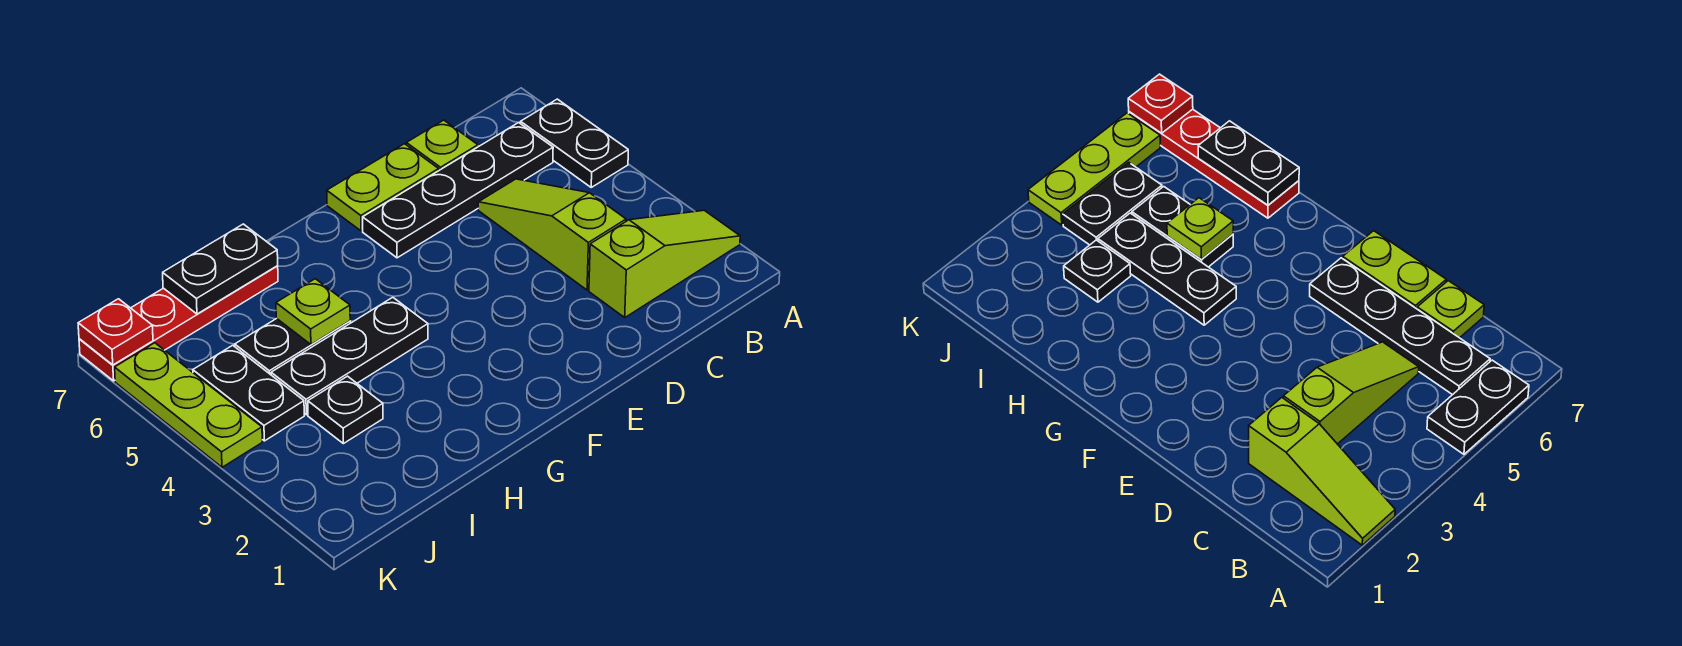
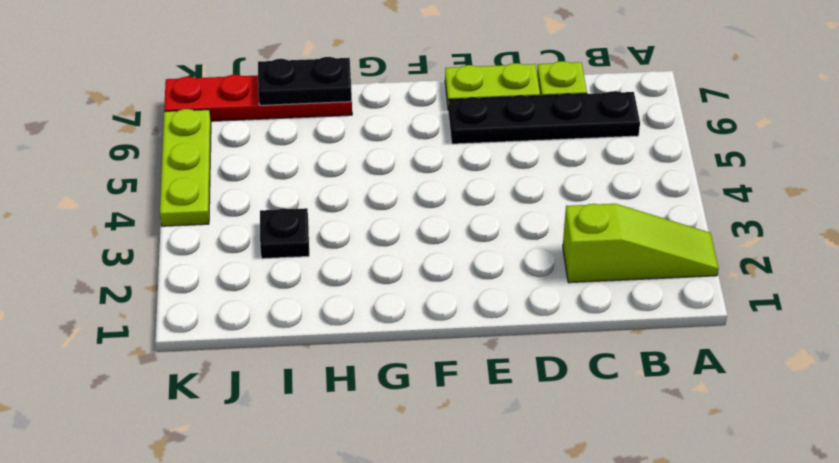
none -> black plate A5:A6 level 1
none -> lime slope C3:C5 level 1 top 3
none -> black plate G4:I4 level 1

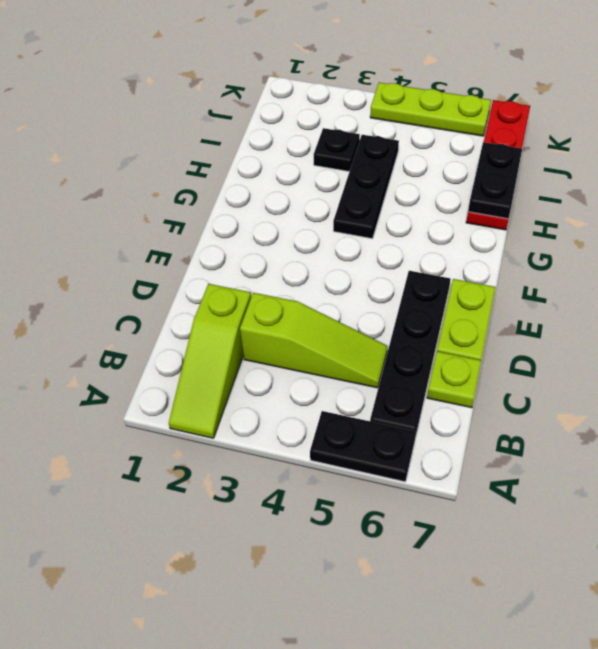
none -> black plate H5:I5 level 1
none -> black plate J4:J5 level 1
none -> lime plate H5 level 2

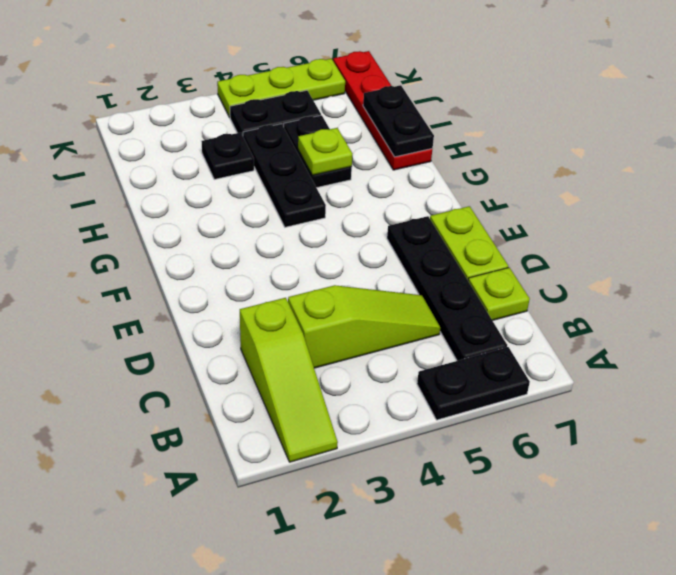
none -> red plate K7 level 2

